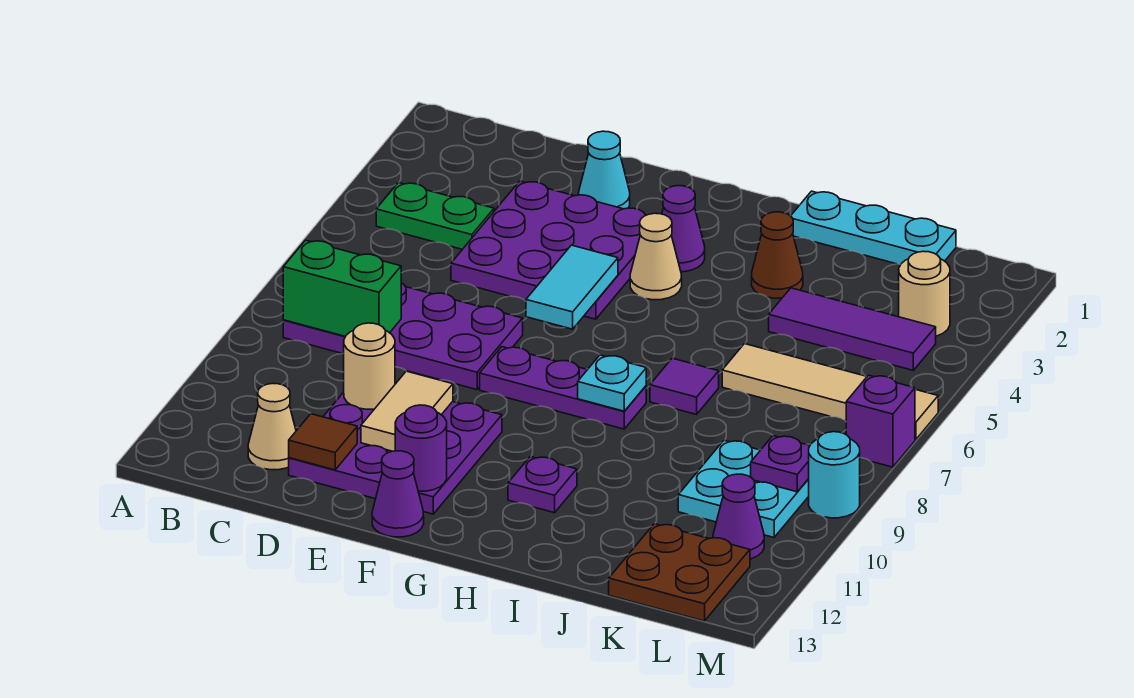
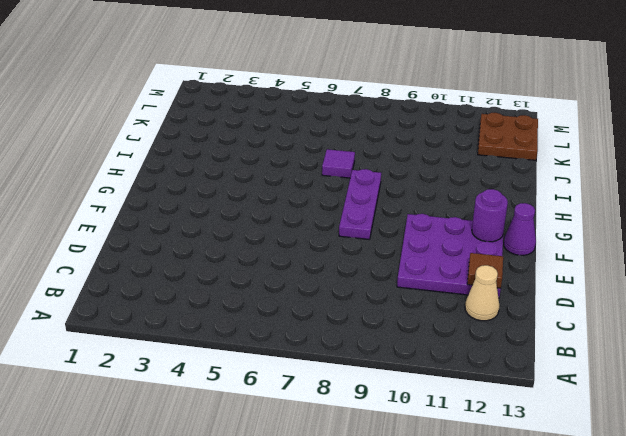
none -> green plate B4:C4 level 1
none -> purple plate B7:E8 level 1
none -> purple plate D3:F5 level 1
none -> cyan cone E2 level 1

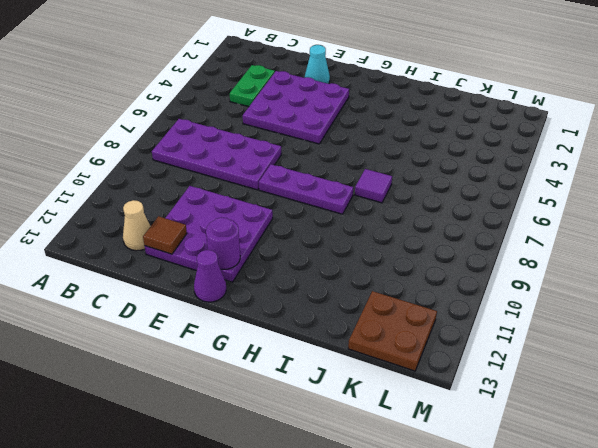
green plate C3:C4 level 1 -> green plate B4:C4 level 1
none -> purple cone G3 level 1
none -> tan cone G4 level 1
none -> purple plate H11 level 1
none -> cyan plate I1:K1 level 1

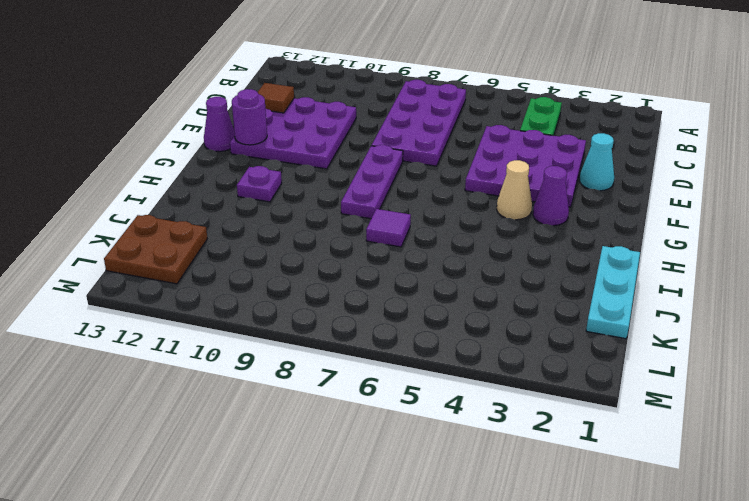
none -> tan cone C12 level 1
none -> brown cone I3 level 1
none -> purple tile J4:L4 level 1
none -> tan tile J6:M6 level 1

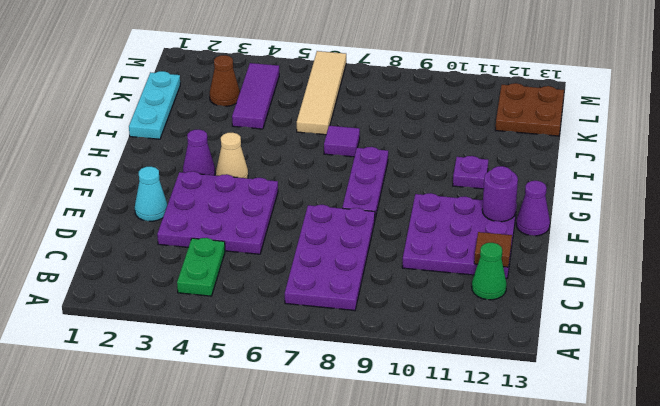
green cone C12 level 1 -> tan cone C12 level 1
brown cone K3 level 1 -> brown cone I3 level 1
none -> cyan plate K9:L10 level 1
none -> tan round brick L3 level 1
none -> purple cone L11 level 1
none -> purple brick M7 level 1

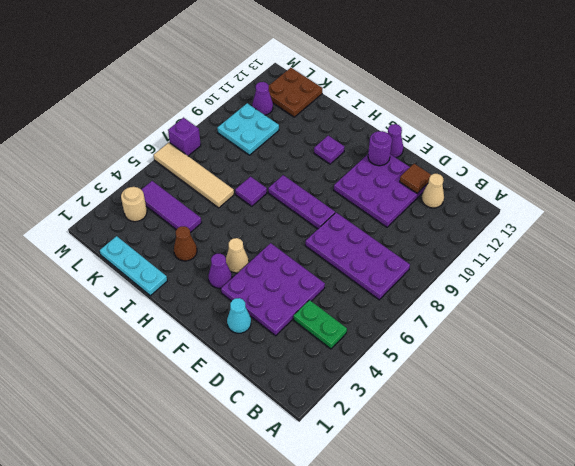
none -> cyan round brick M9 level 1
none -> green brick B8:C8 level 2
none -> tan round brick D10 level 2
none -> tan tile E10:E11 level 2

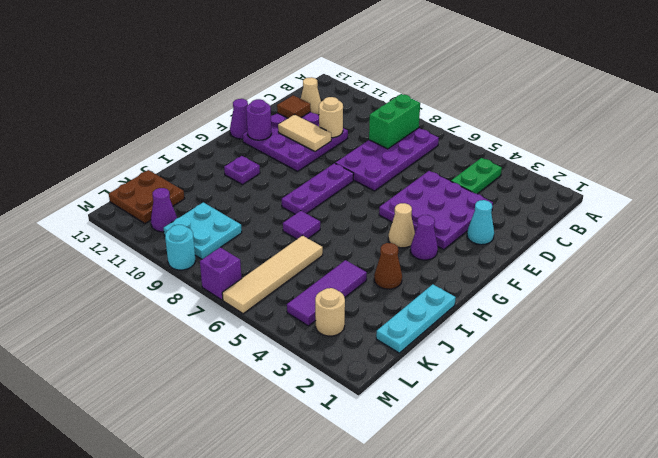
none -> cyan tile F5:F6 level 2
none -> cyan plate H8 level 2
none -> purple plate L9 level 2

